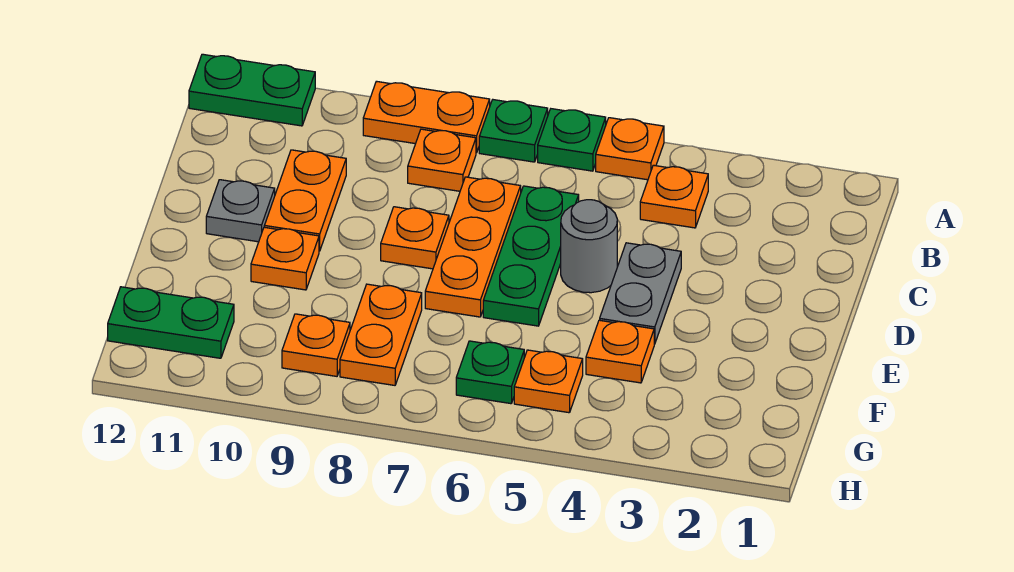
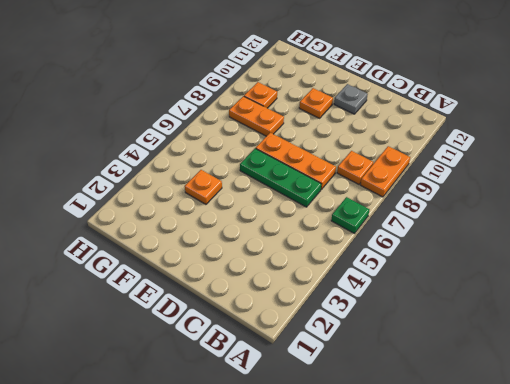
none -> orange plate A5 level 1
none -> green plate A7 level 1
none -> green plate A11:A12 level 1

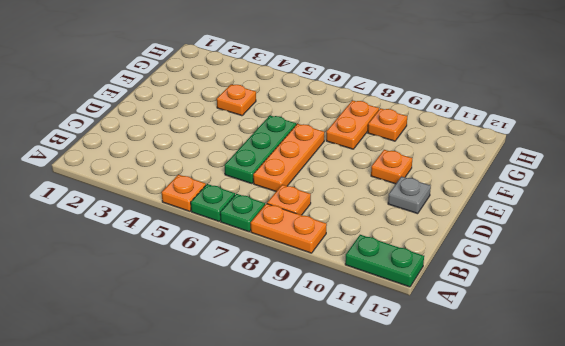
none -> orange plate B4 level 1
none -> orange plate C10:D10 level 1
none -> grey plate D4:E4 level 1

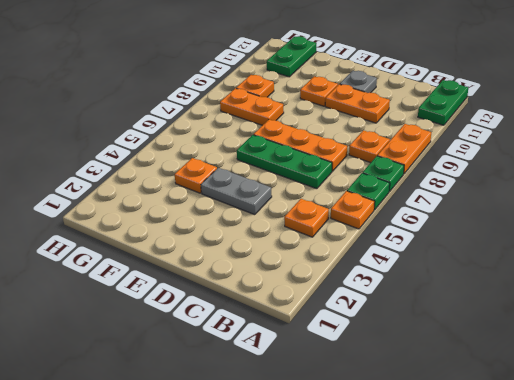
none -> grey round brick D5 level 1
none -> orange plate D8 level 1
none -> orange plate G5 level 1

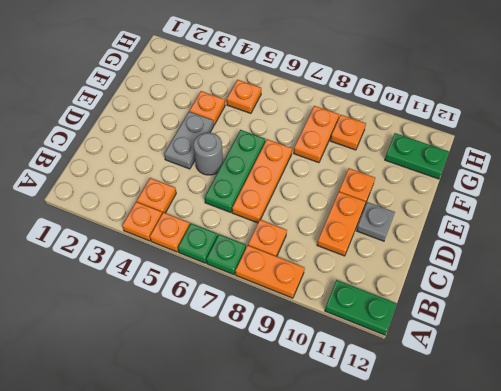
orange plate A4 level 1 -> orange plate D8 level 1
none -> green plate G6 level 1

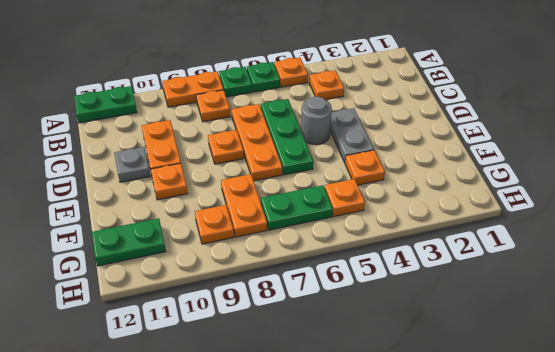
green plate G6:G7 level 1 -> green plate G6 level 1

